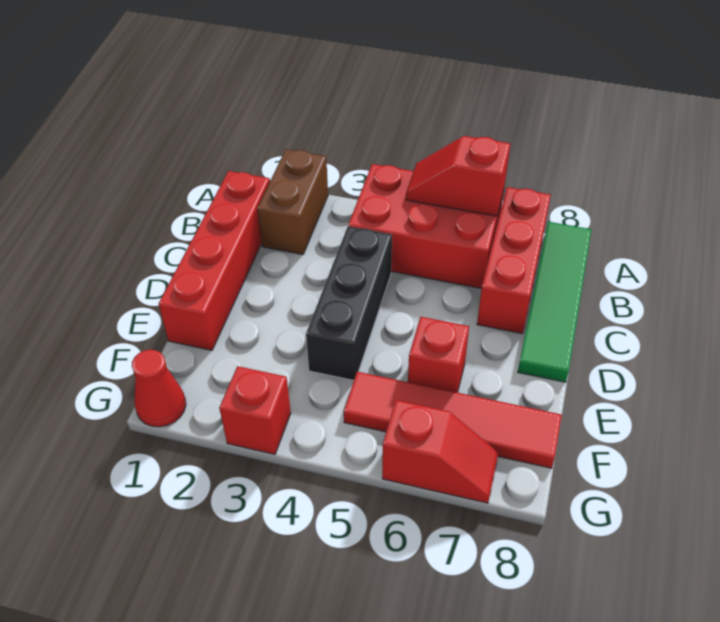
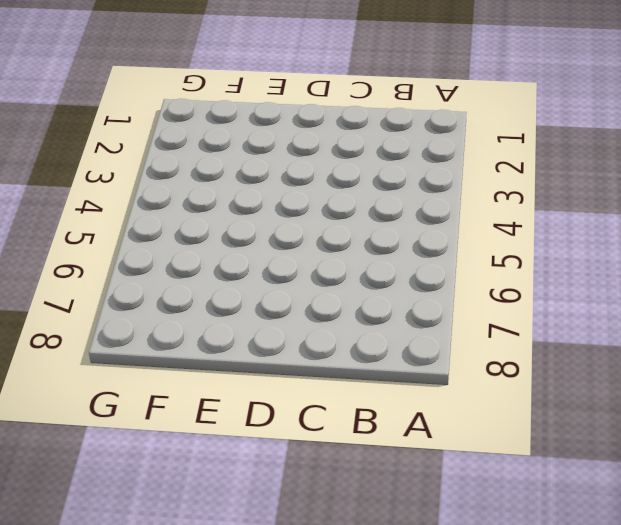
none -> brown brick A2:B2 level 1
none -> red brick A4:B6 level 1
none -> red brick A7:C7 level 1

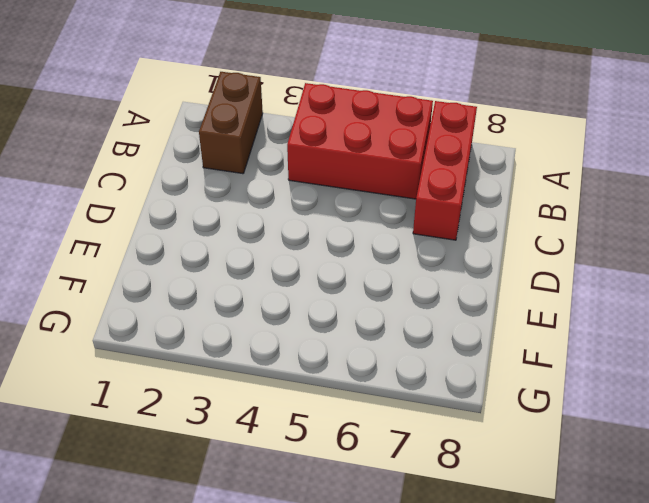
none -> green tile A8:D8 level 1
none -> red brick B1:E1 level 1
none -> black brick C4:E4 level 1

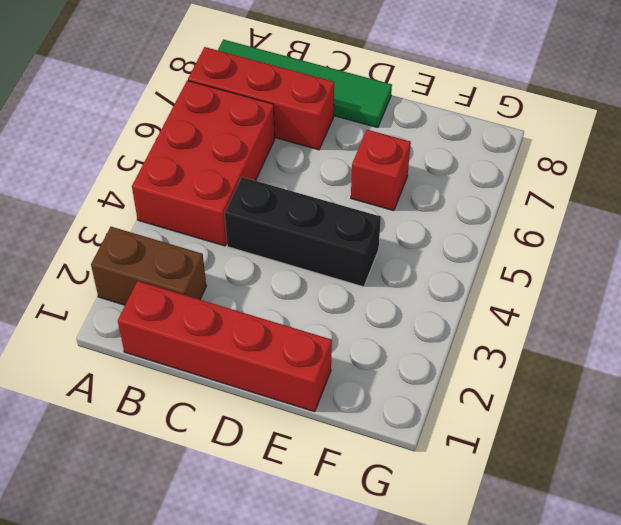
none -> red tile F5:F8 level 1
none -> red cone G1 level 1
none -> red brick G3 level 1

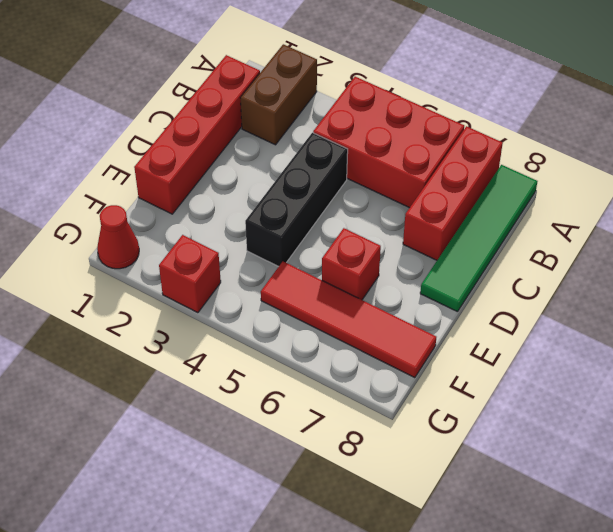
none -> red slope G6:G7 level 1 top 6
none -> red slope A5:A6 level 2 top 6

